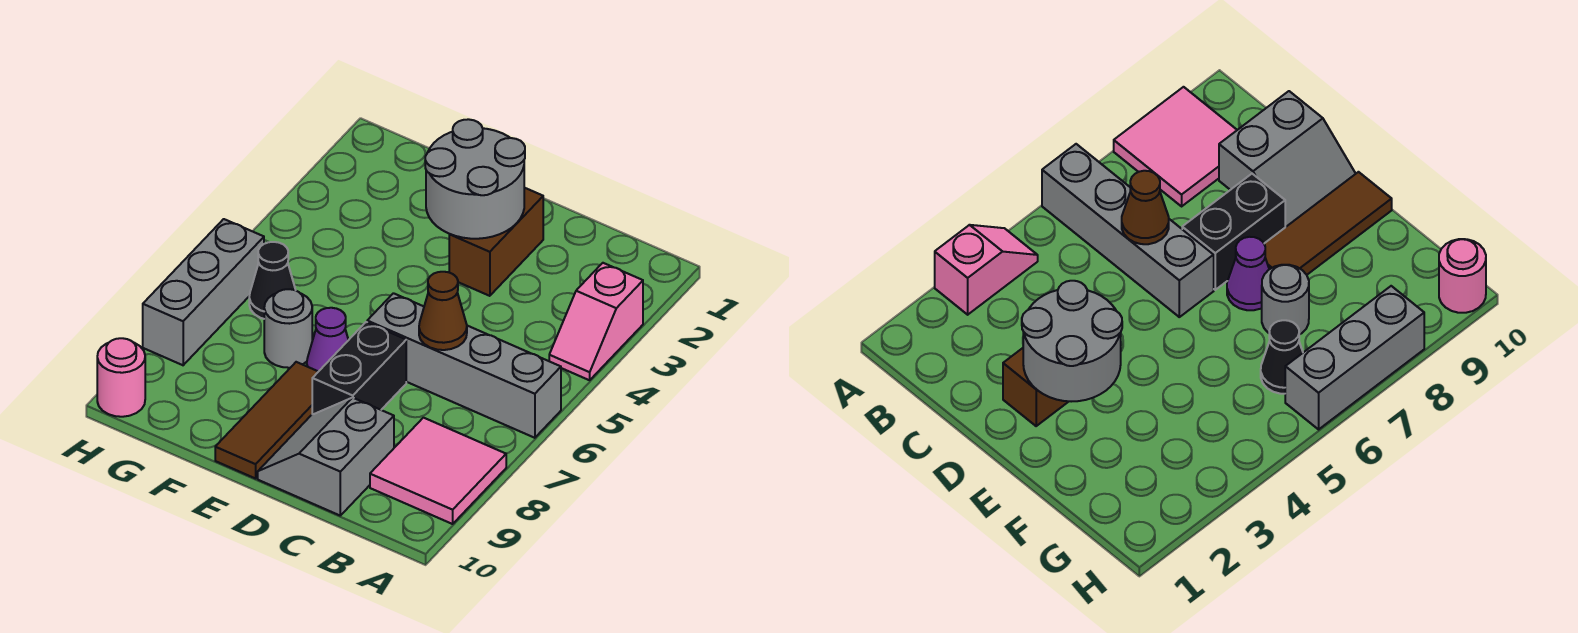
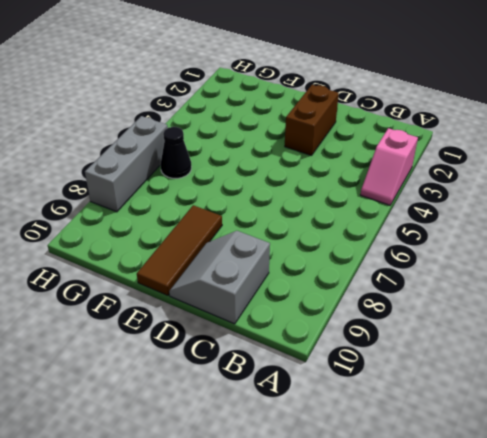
none -> grey brick A6:D6 level 1
none -> pink tile A8:B9 level 1
none -> black brick D7:D8 level 1

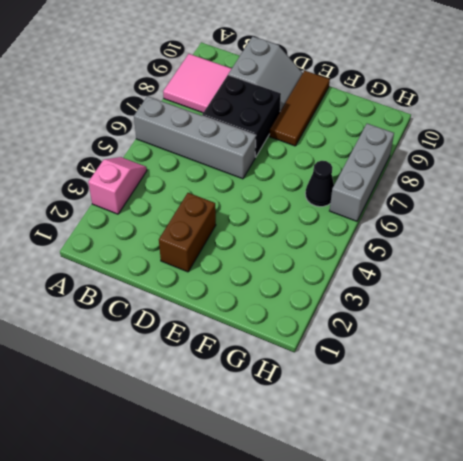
black brick C7:D8 level 1 -> black brick D7:D8 level 1
none -> purple cone E7 level 1
none -> grey round brick F7 level 1
none -> pink round brick H10 level 1

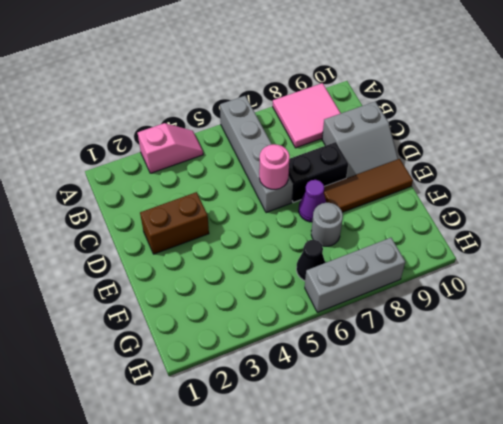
pink round brick D6 level 2 -> pink round brick H10 level 1
none -> brown cone C6 level 2
none -> grey round brick D2:E3 level 2

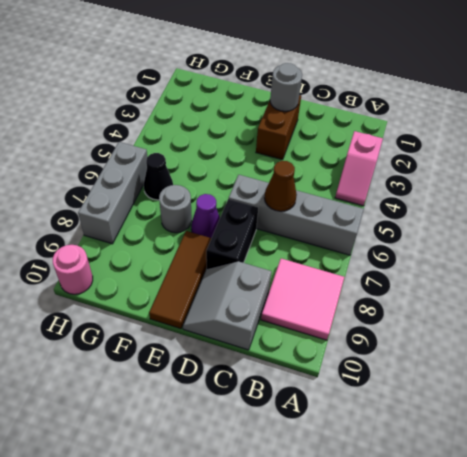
grey round brick D2 level 2 -> grey round brick D2:E3 level 2

